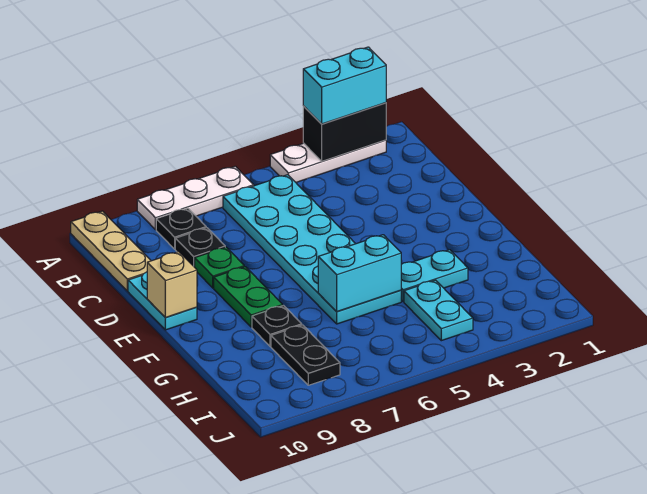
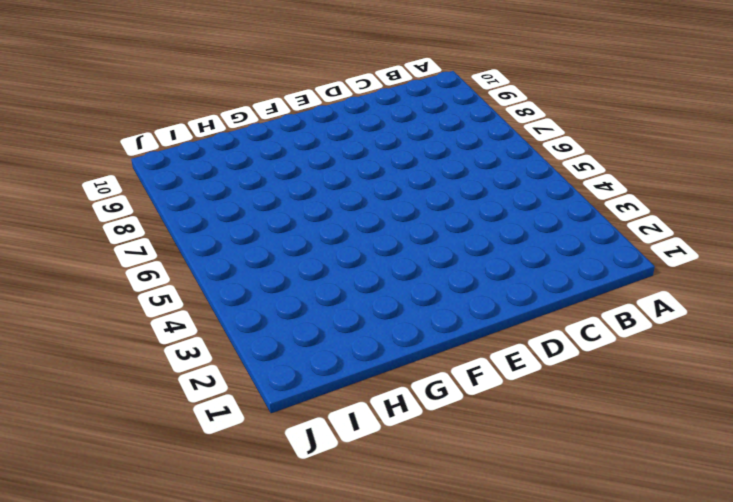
none -> white plate A2:A4 level 1
none -> white plate A6:A8 level 1
none -> tan plate A10:C10 level 1

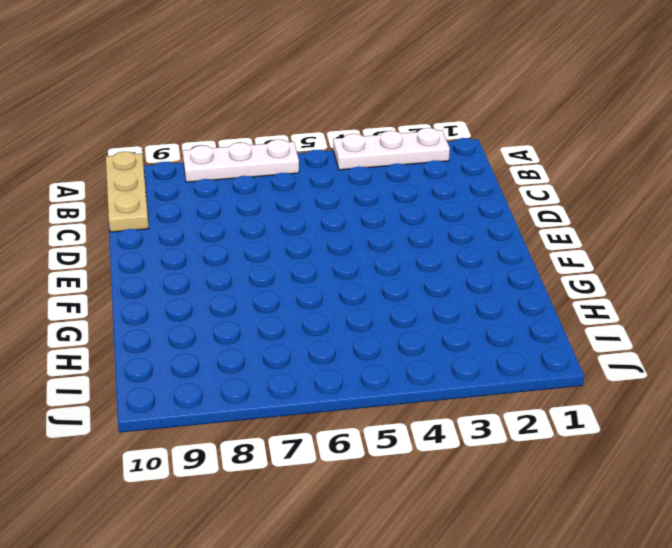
none -> cyan plate B5:G6 level 1
none -> black plate B8 level 1
none -> black plate C8 level 1

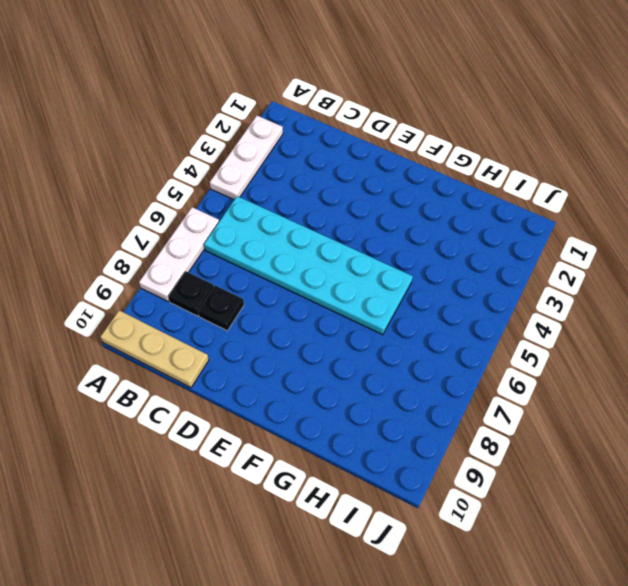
none -> green plate D8 level 1
none -> cyan plate D10:E10 level 1
none -> green plate E8:F8 level 1

